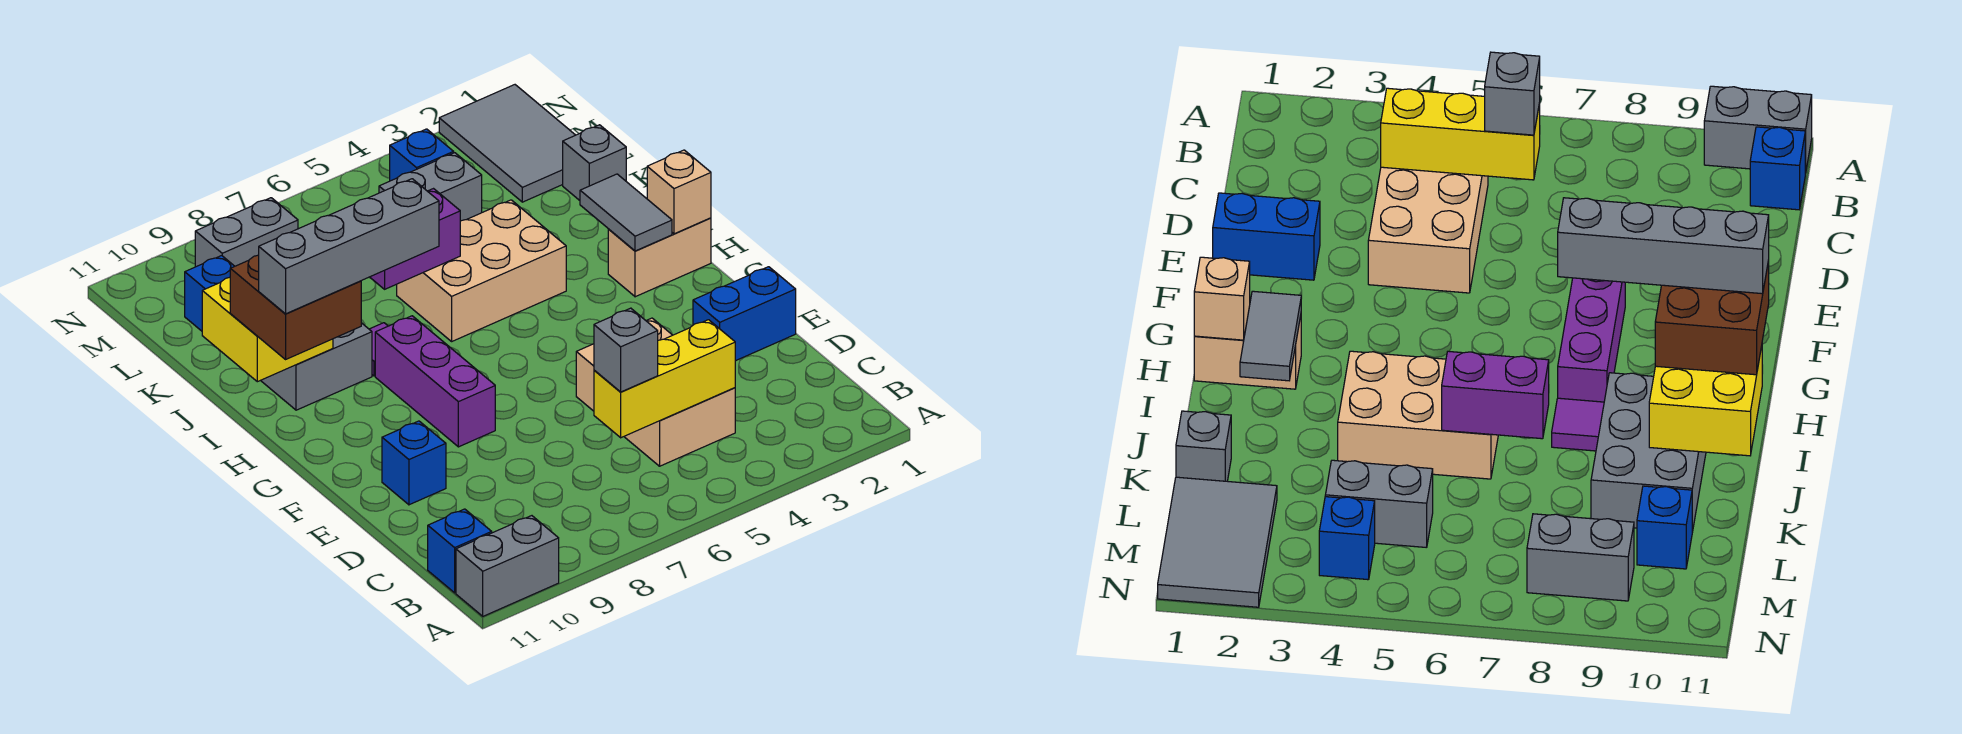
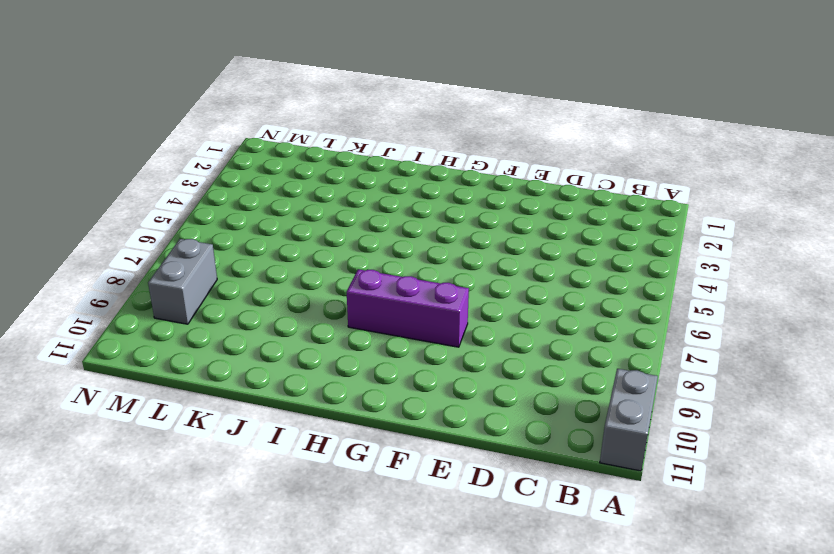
none -> blue brick B11 level 1
none -> tan brick C4:E5 level 1
none -> blue brick E1:E2 level 1

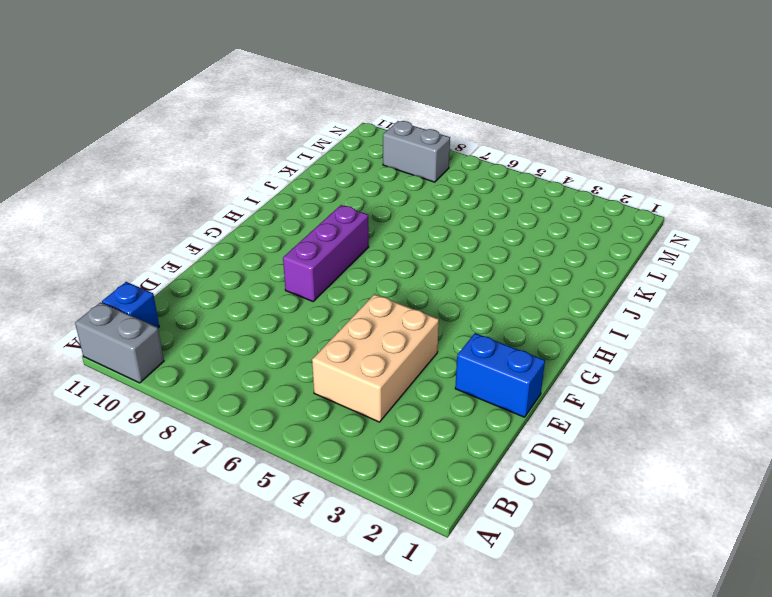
none -> blue brick E10 level 1
none -> tan brick H1:H2 level 1
none -> tan brick I4:J6 level 1

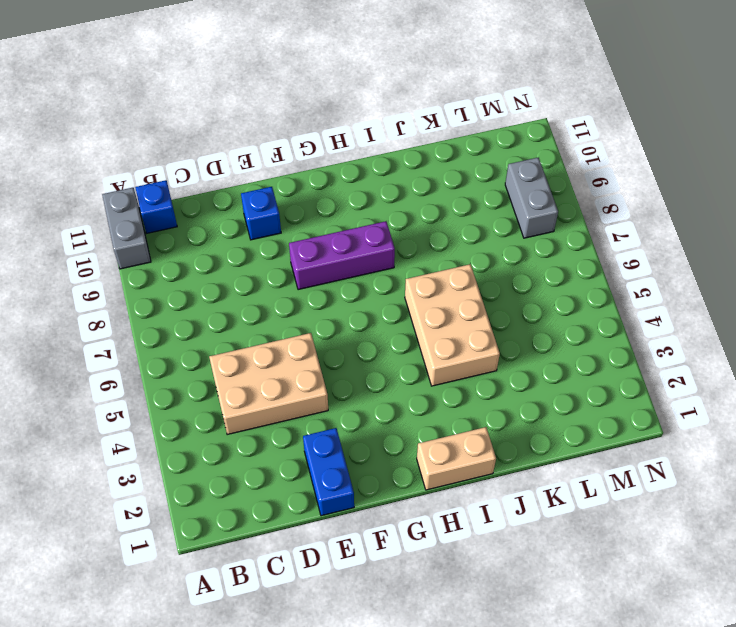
tan brick H1:I1 level 1 -> tan brick H1:H2 level 1
none -> purple tile I8 level 1
none -> grey brick I9:K10 level 1
none -> grey brick K1 level 1

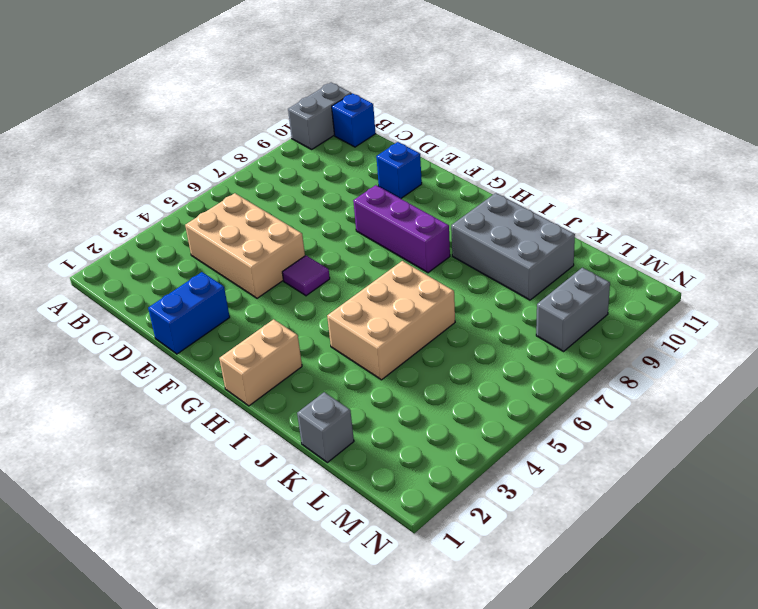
purple tile F5 level 1 -> purple tile I8 level 1
none -> grey tile L1:N2 level 1
none -> grey brick L4:L5 level 1
none -> blue brick L10 level 1

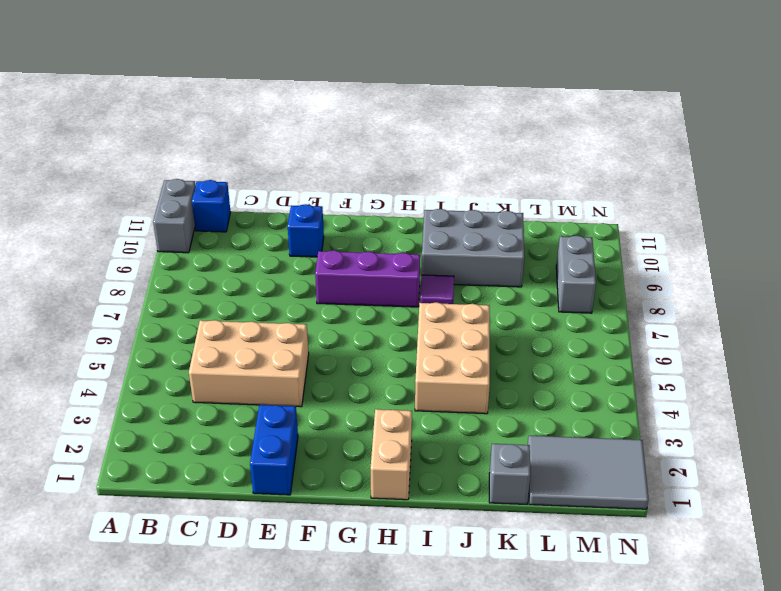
none -> grey brick L4:L5 level 1
none -> blue brick L10 level 1
none -> blue brick M4 level 1

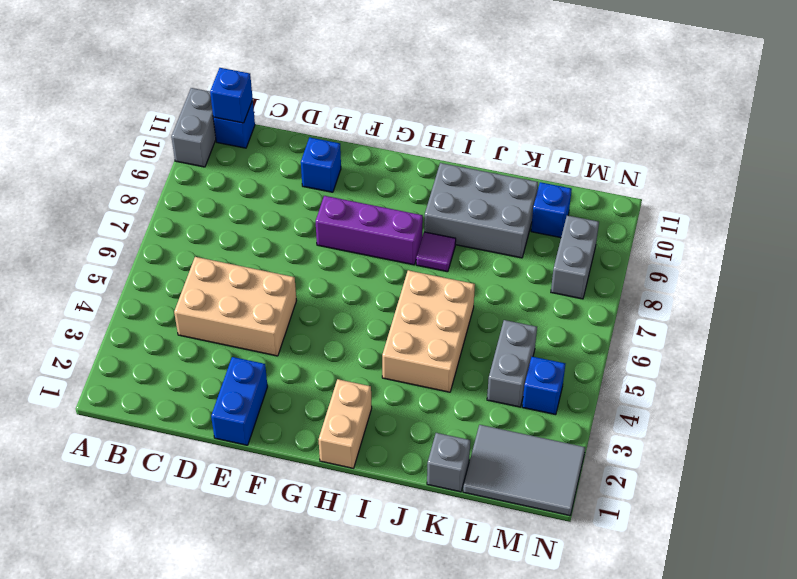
blue brick B11 level 2 -> none
none -> yellow brick C4:C6 level 2
none -> tan brick H1 level 2
none -> grey tile H2:I2 level 2

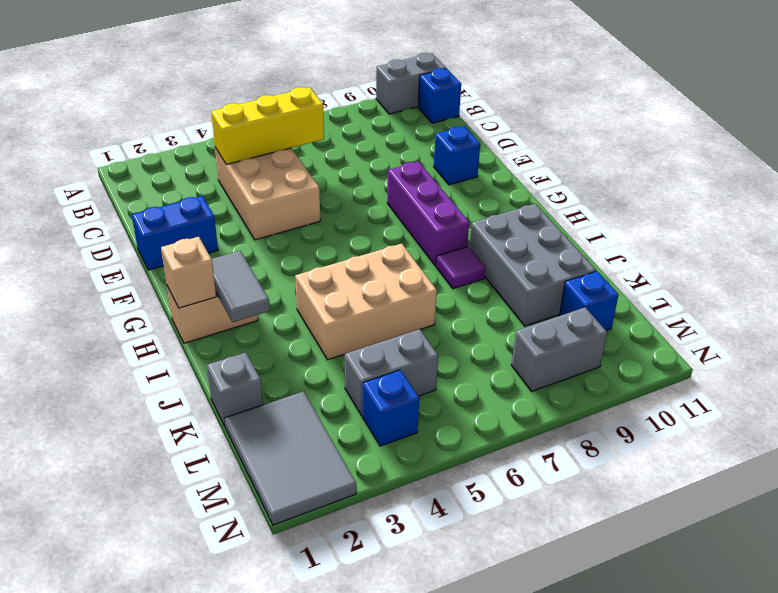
none -> yellow brick I10:J11 level 2
none -> purple brick J6:J7 level 2
none -> grey brick C6 level 3

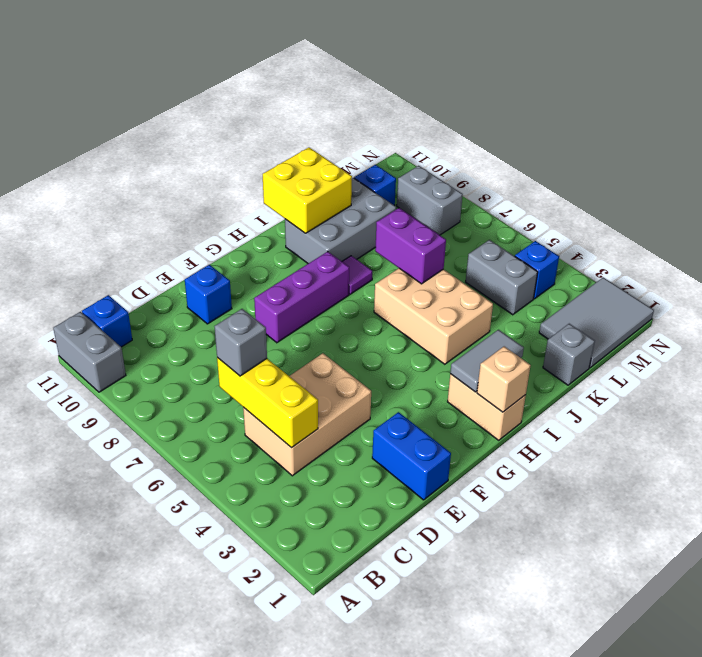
none -> brown brick H10:I11 level 3
none -> grey brick H8:H11 level 4

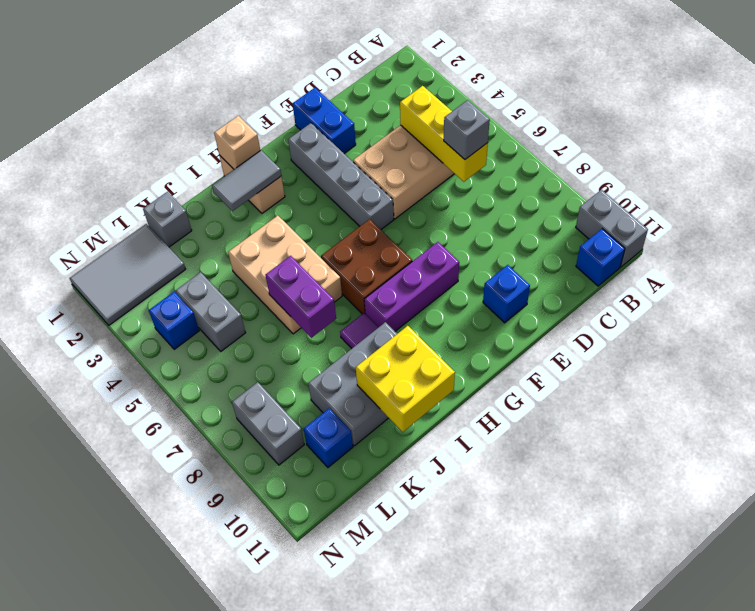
grey brick F2:F5 level 1 -> grey brick H8:H11 level 4
brown brick G6:H7 level 1 -> brown brick H10:I11 level 3

